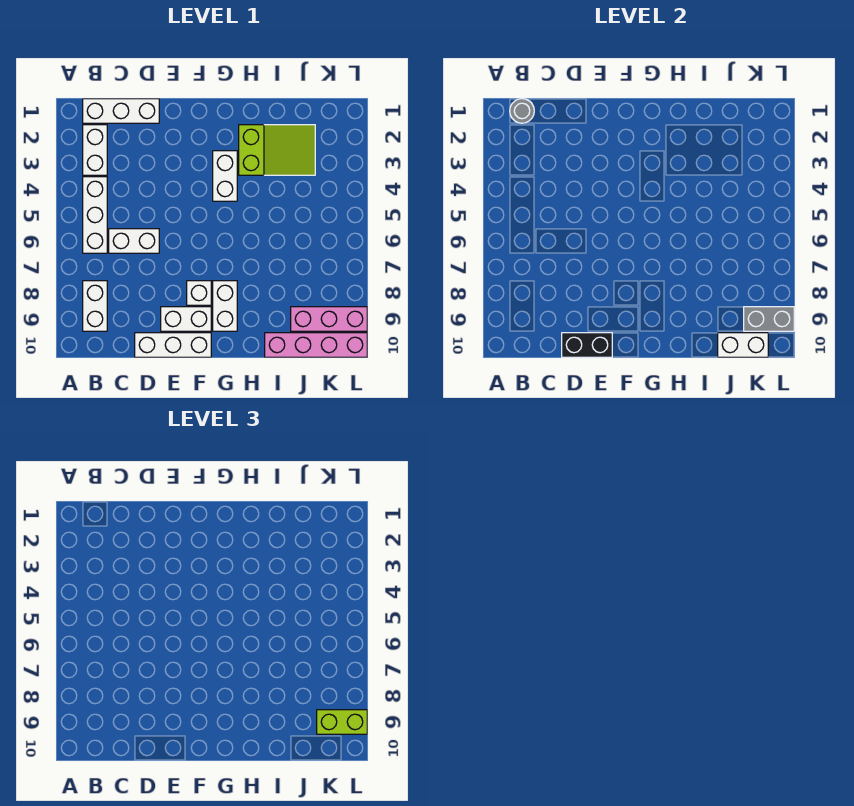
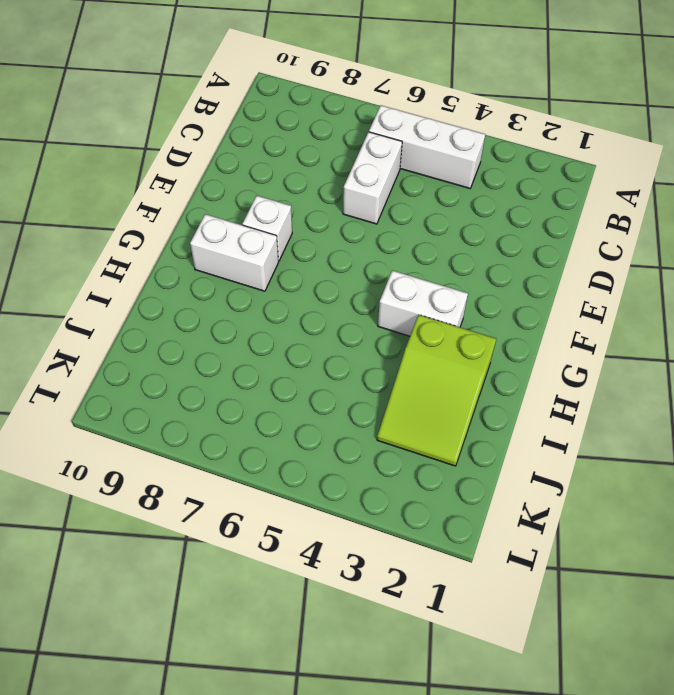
none -> white brick B1:D1 level 1
none -> white brick B2:B3 level 1
none -> white brick B8:B9 level 1

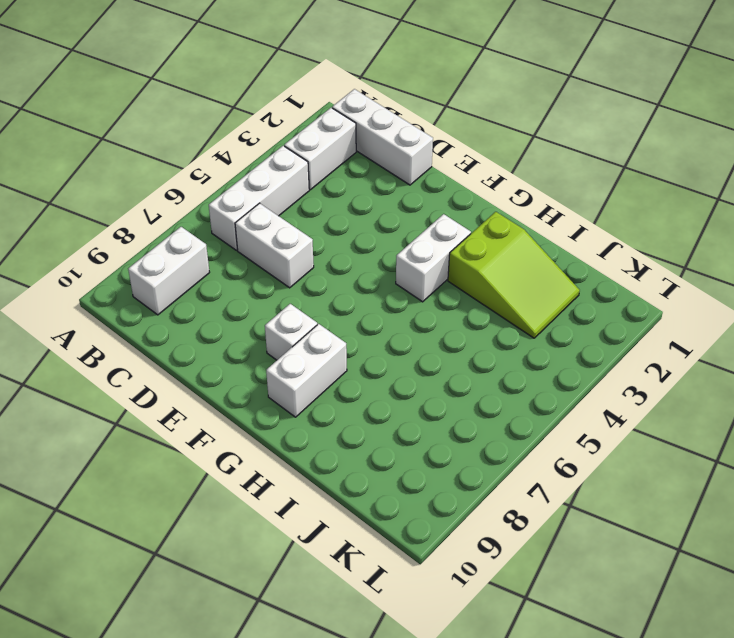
none -> white brick D10:F10 level 1
none -> white brick E9:F9 level 1
none -> pink brick I10:L10 level 1

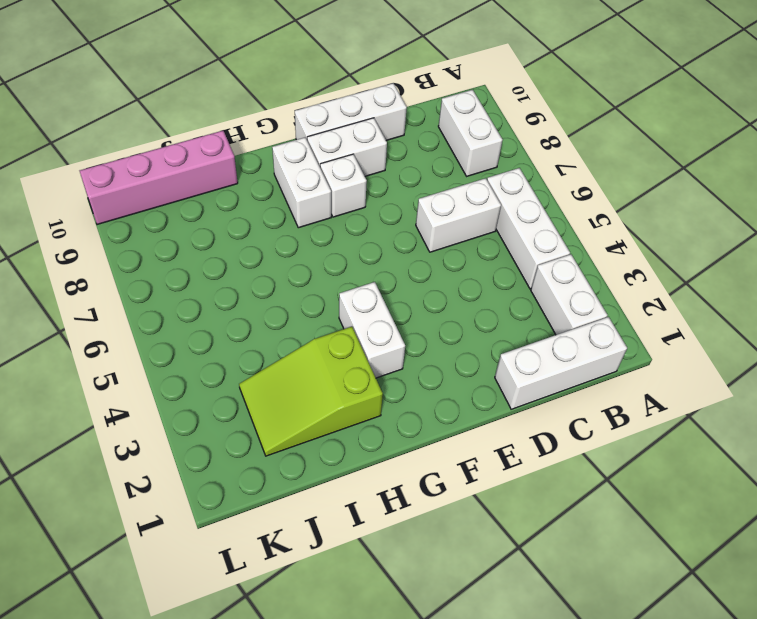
none -> pink brick J9:L9 level 1
none -> grey round brick B1 level 2
none -> black brick D10:E10 level 2

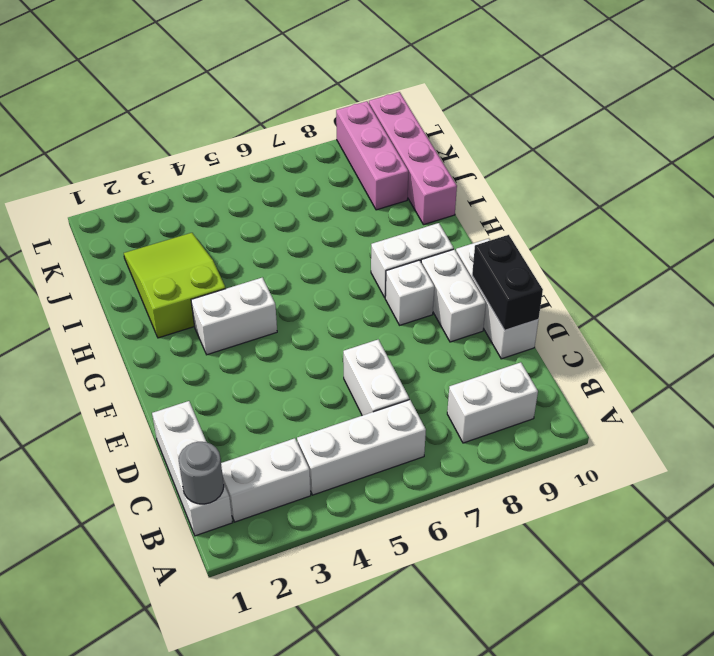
none -> white brick J10:K10 level 2
none -> grey brick K9:L9 level 2
none -> lime brick K9:L9 level 3

